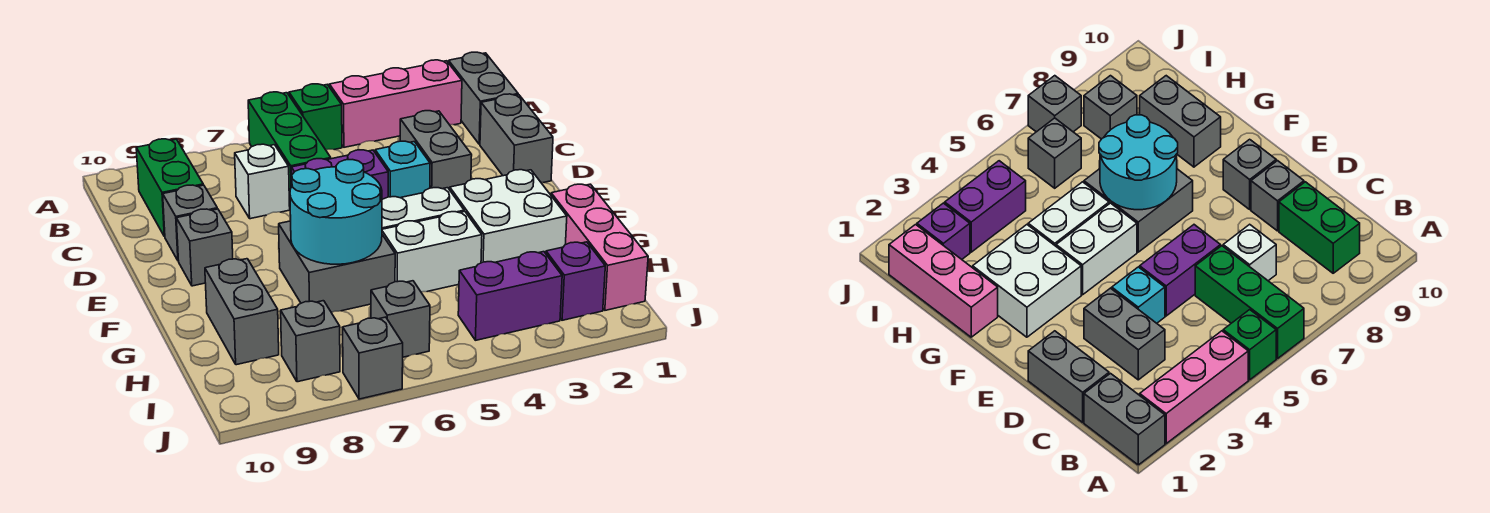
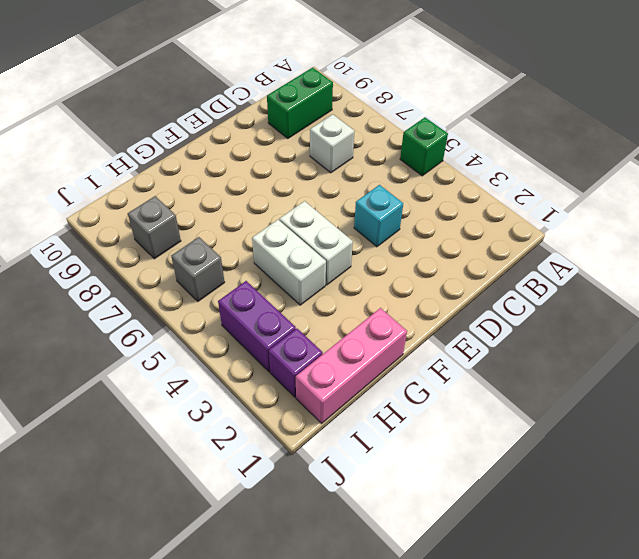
none -> grey brick A1:B1 level 1
none -> pink brick A2:A4 level 1
none -> green brick A6:C6 level 1

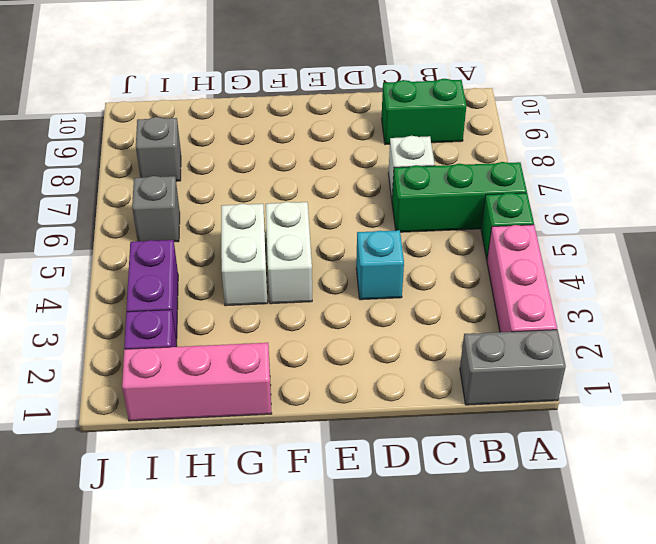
none -> grey brick C1:D1 level 1
none -> grey brick C3:D3 level 1
none -> purple brick D5:D6 level 1

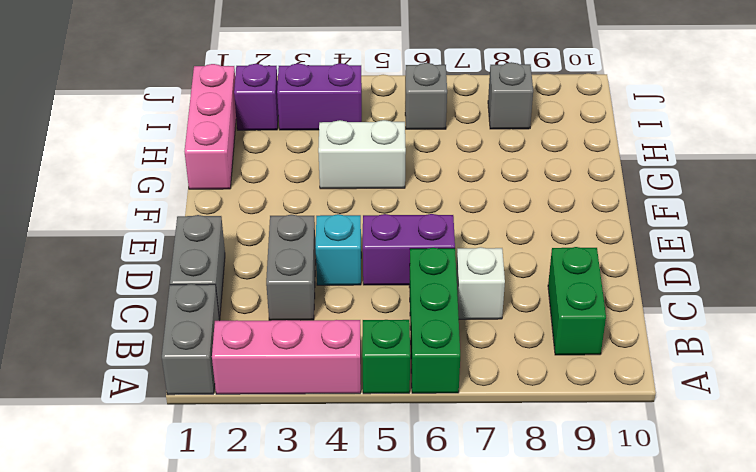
none -> grey brick D9 level 1
none -> grey brick E9 level 1
none -> white brick F2:G3 level 1

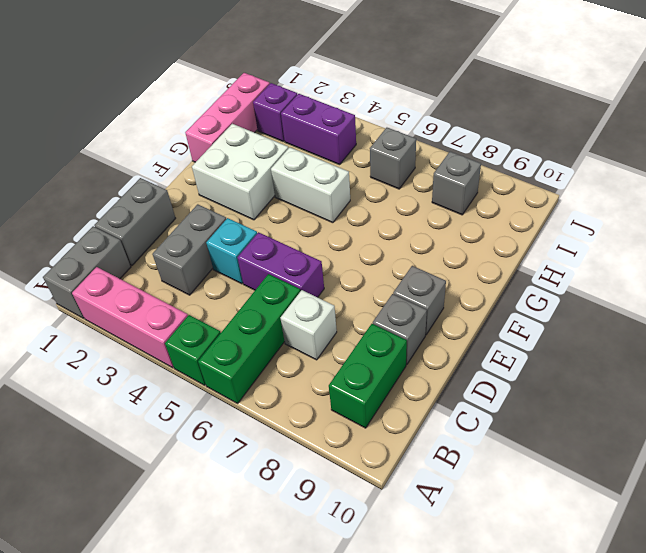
none -> white brick F4:F5 level 1
none -> grey brick F6:G7 level 1
none -> grey brick G9:H9 level 1

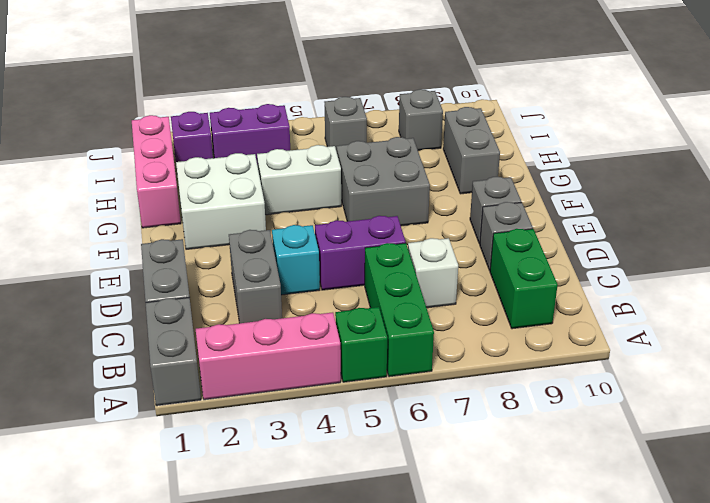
none -> white brick F4:F5 level 1
none -> grey brick J7 level 1
none -> cyan round brick F6:G7 level 2

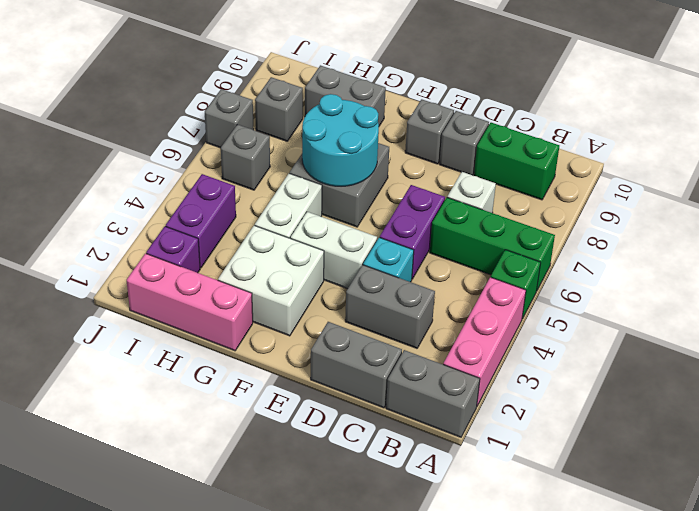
white brick E4:F4 level 1 -> white brick F4:F5 level 1

